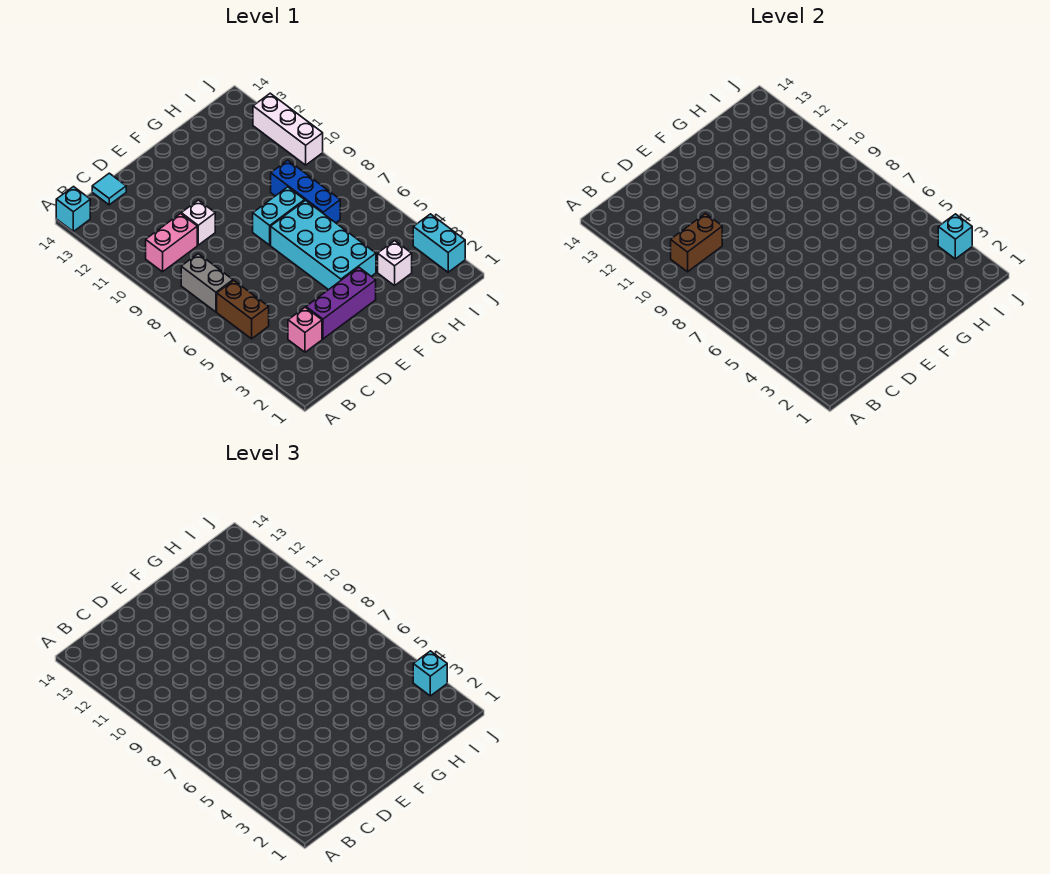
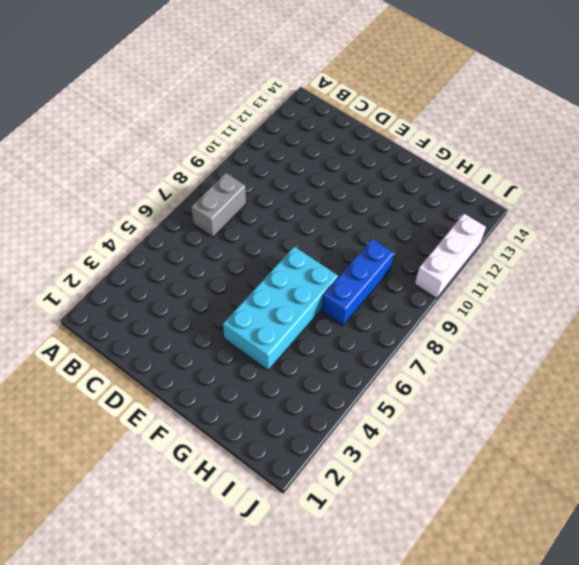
none -> cyan brick A14 level 1
none -> brown brick B5:B6 level 1
none -> pink brick B10:C10 level 1

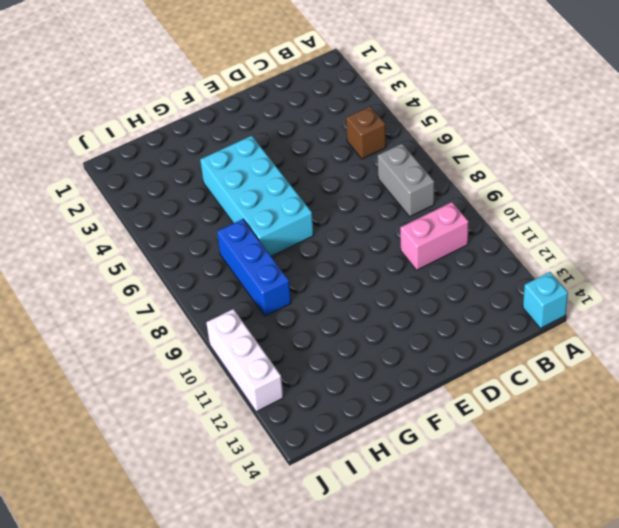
brown brick B5 level 1 -> brown brick B5:B6 level 1
none -> pink brick C3 level 1
none -> cyan tile C14 level 1
none -> purple brick D3:F3 level 1

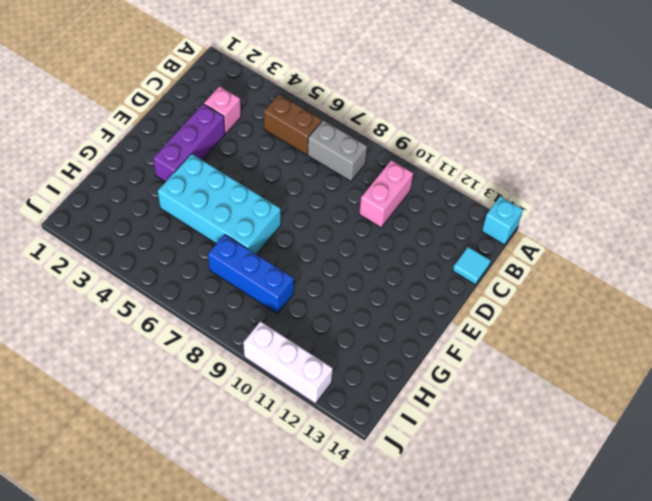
none -> white brick D10 level 1
none -> cyan brick F8:G8 level 1
none -> white brick H3 level 1

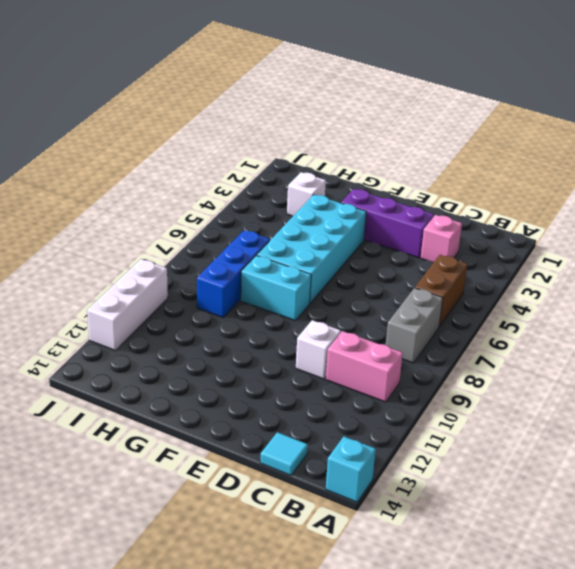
none -> cyan brick J2:J3 level 1
none -> brown brick B10:C10 level 2
none -> cyan brick J3 level 2

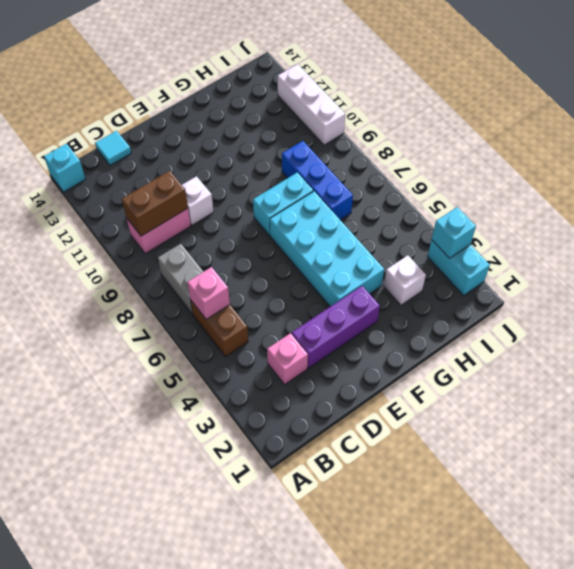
pink brick B6 level 2 -> none
none -> cyan brick J3 level 3

